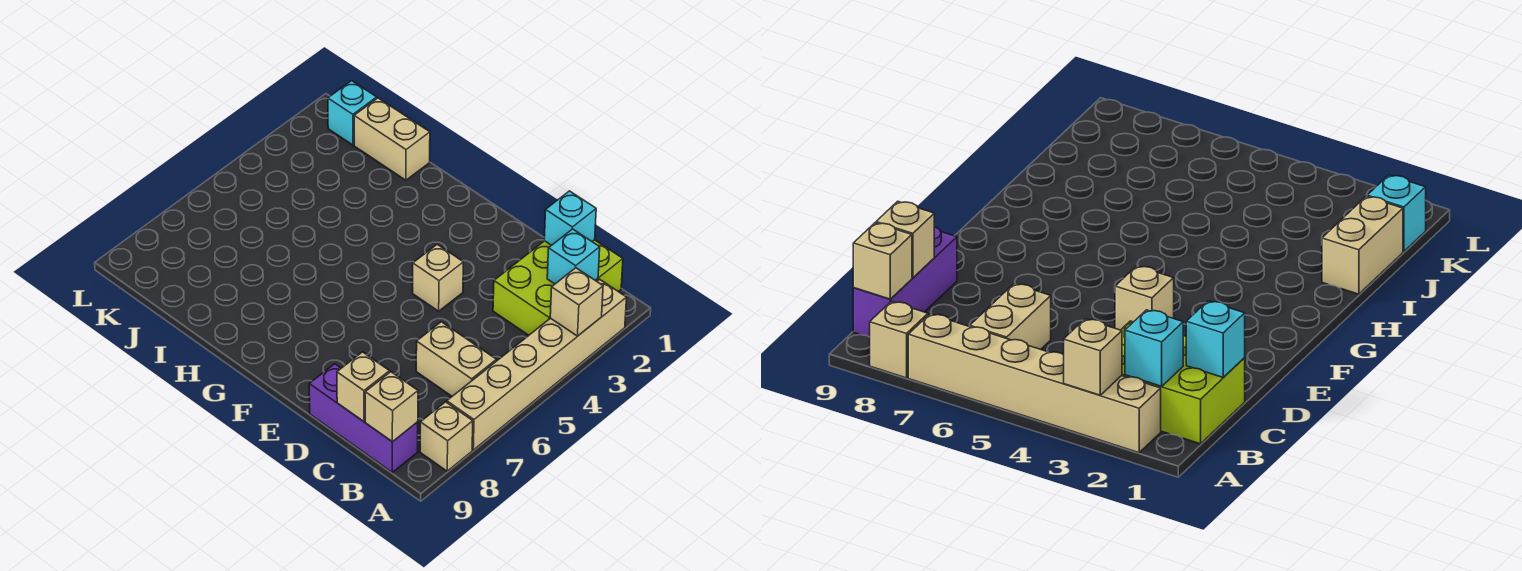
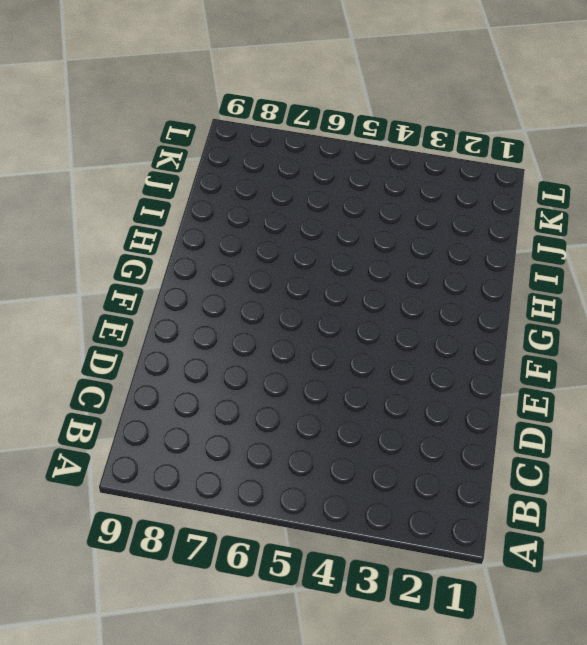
none -> tan brick A2:A7 level 1
none -> tan brick A8 level 1
none -> lime brick B1:C3 level 1

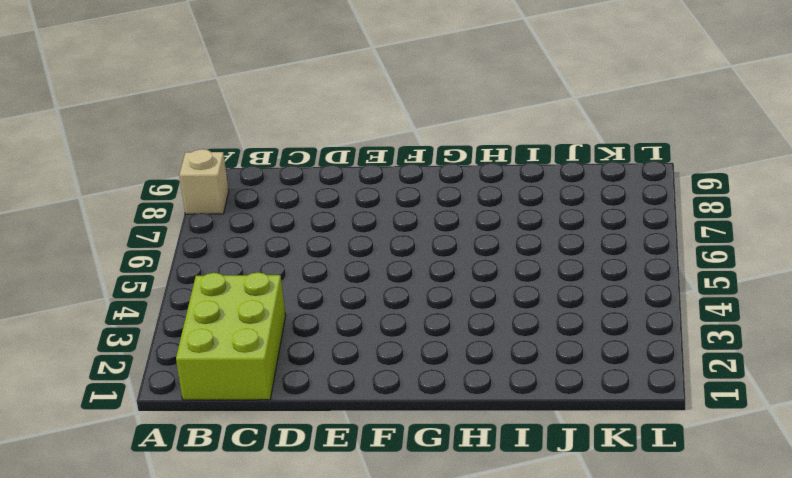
none -> tan brick A2:A7 level 1
none -> tan brick B6:C6 level 1
none -> purple brick B9:D9 level 1

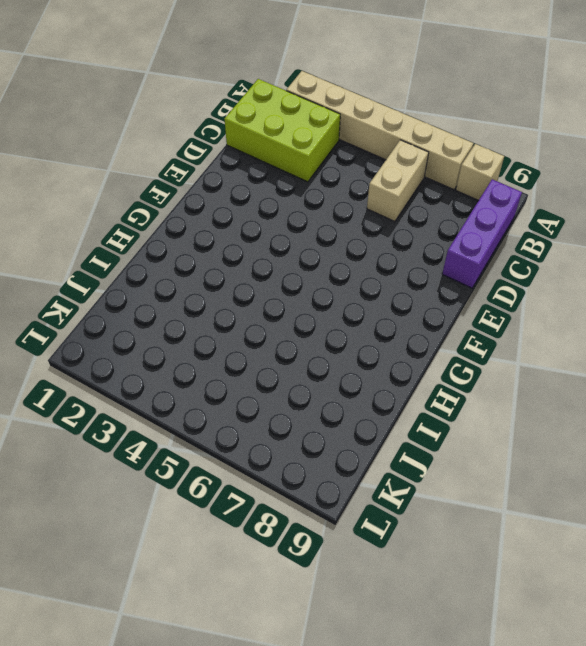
none -> tan brick E4 level 1
none -> tan brick I1:J1 level 1
none -> cyan brick K1 level 1

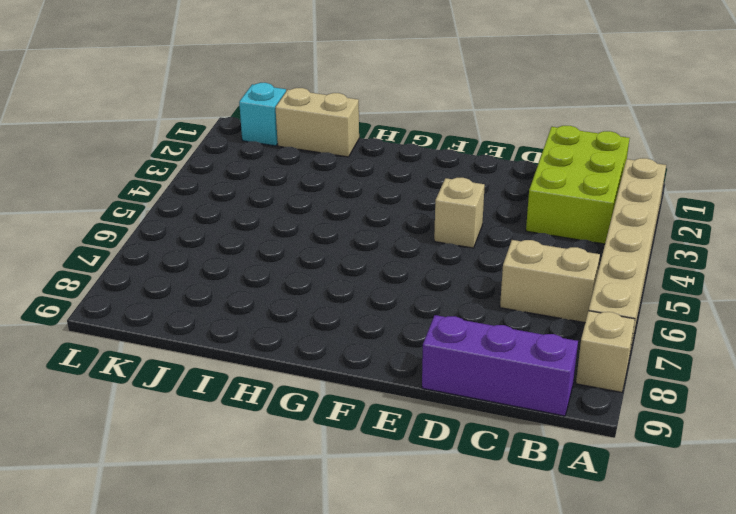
none -> tan brick A3 level 2
none -> cyan brick B2 level 2
none -> tan brick B9 level 2

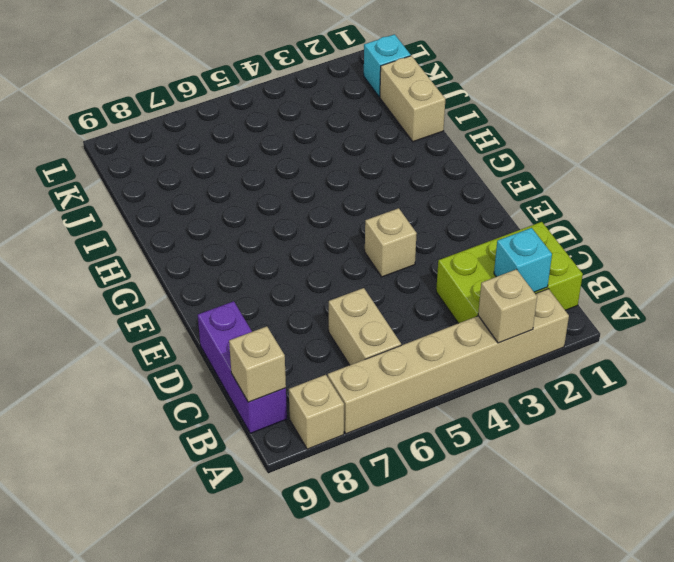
none -> cyan brick C1 level 2
none -> tan brick C9 level 2

